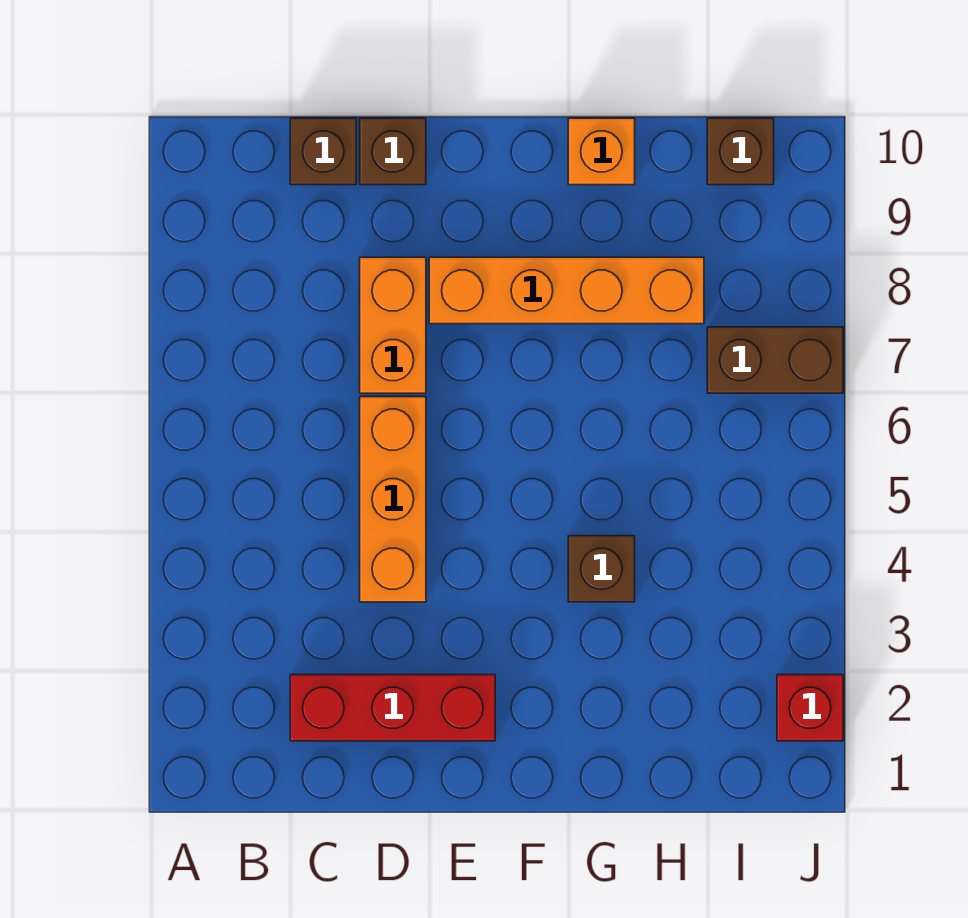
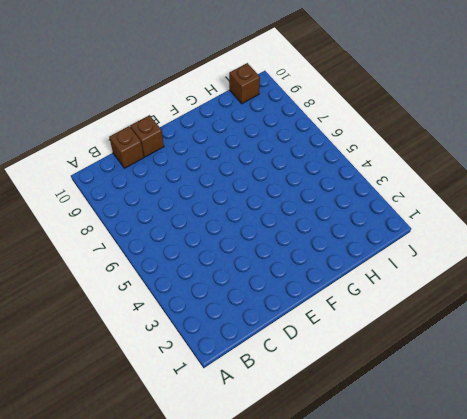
none -> red brick C2:E2 level 1
none -> orange brick D4:D6 level 1

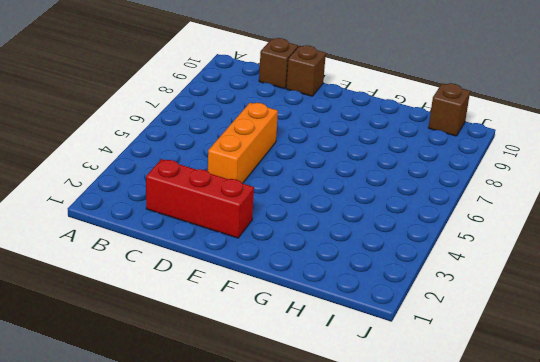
none -> orange brick D7:D8 level 1
none -> orange brick E8:H8 level 1

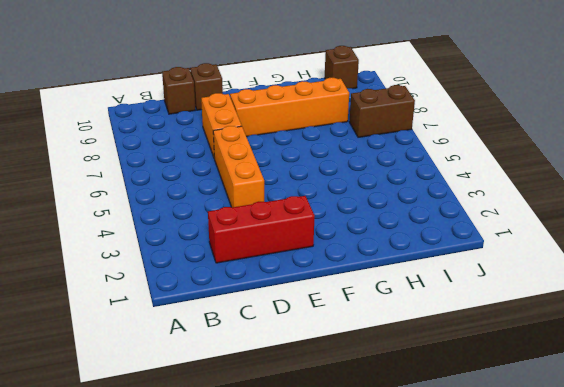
none -> brown brick G4 level 1
none -> orange brick G10 level 1

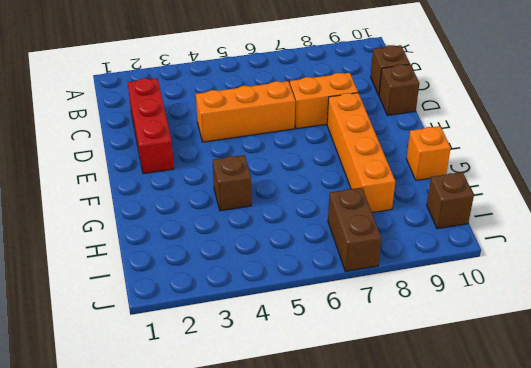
none -> red brick J2 level 1

